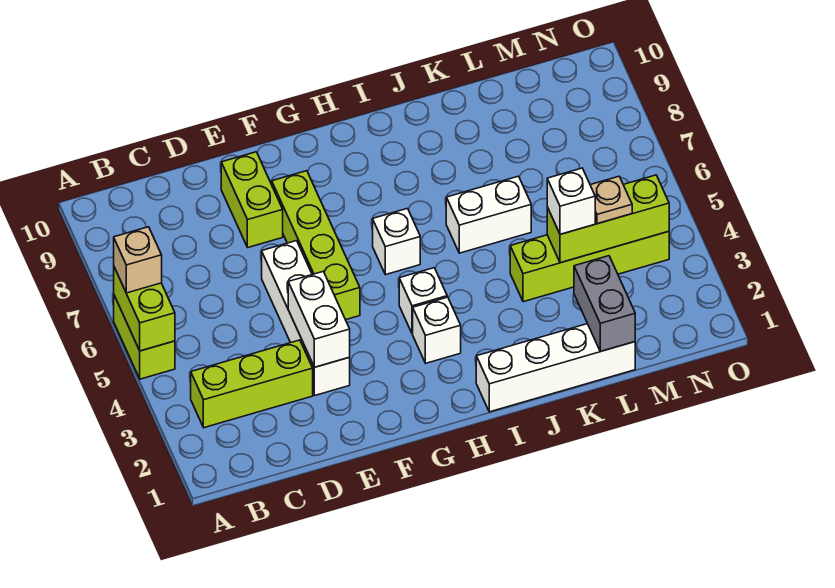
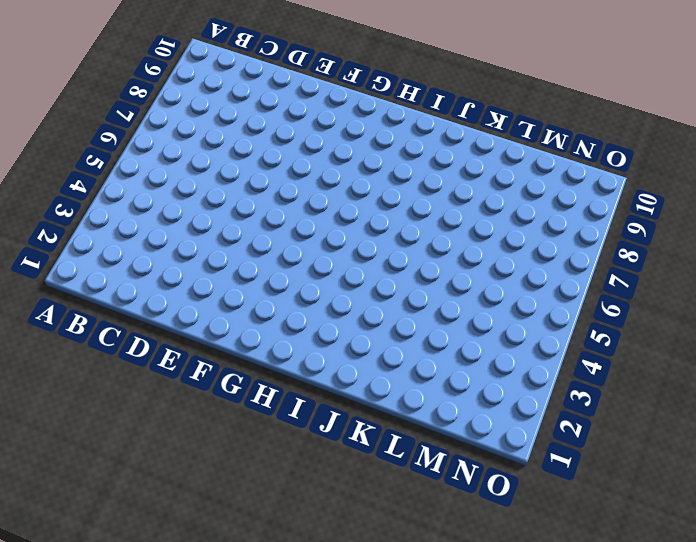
none -> lime brick A5:A6 level 1
none -> lime brick B3:D3 level 1
none -> white brick E3:E6 level 1

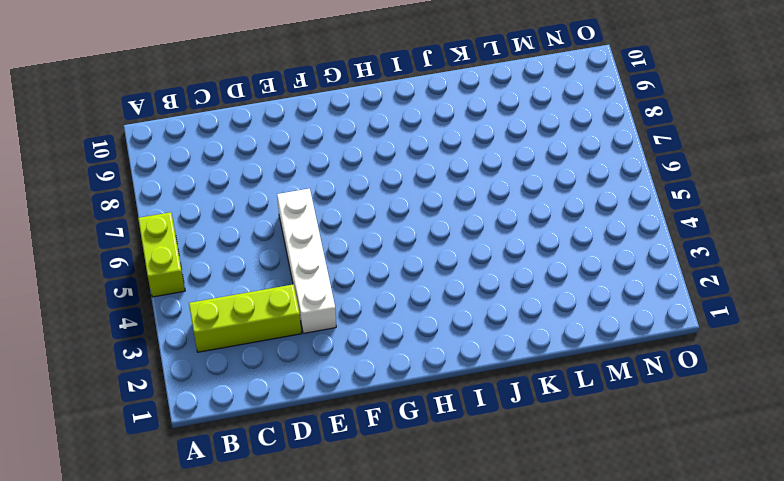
none -> lime brick E8:E9 level 1
none -> lime brick F5:F8 level 1
none -> white brick H3 level 1

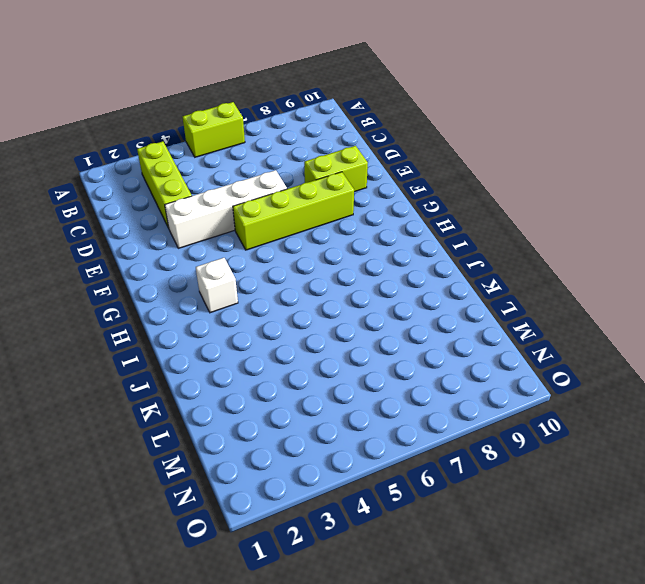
none -> white brick H4 level 1
none -> white brick H6 level 1
none -> white brick I1:L1 level 1

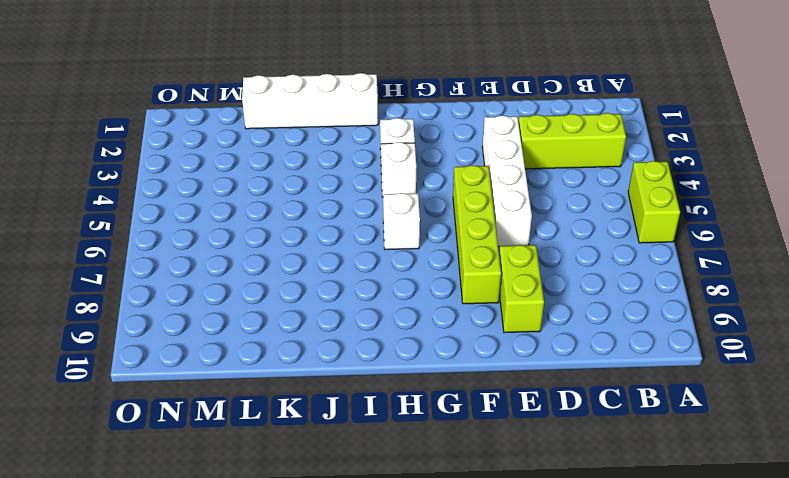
none -> white brick J6:K6 level 1
none -> lime brick K4:N4 level 1
none -> lime brick A5:A6 level 2

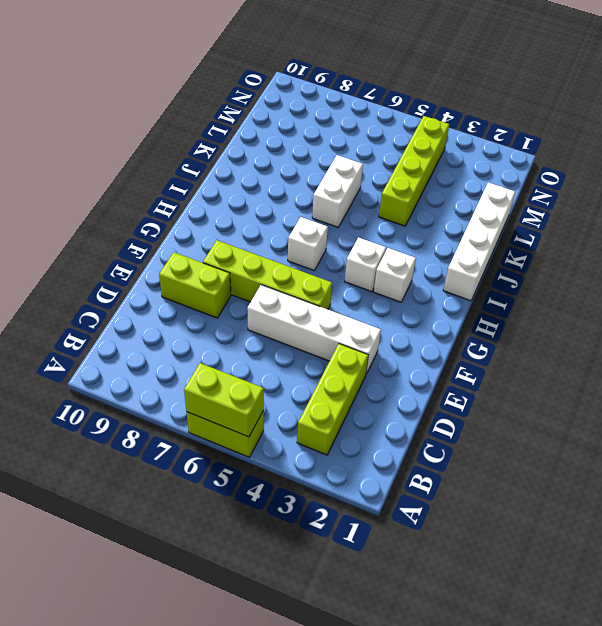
none -> white brick E3:E4 level 2
none -> grey brick L1:L2 level 2
none -> lime brick L4:N4 level 2

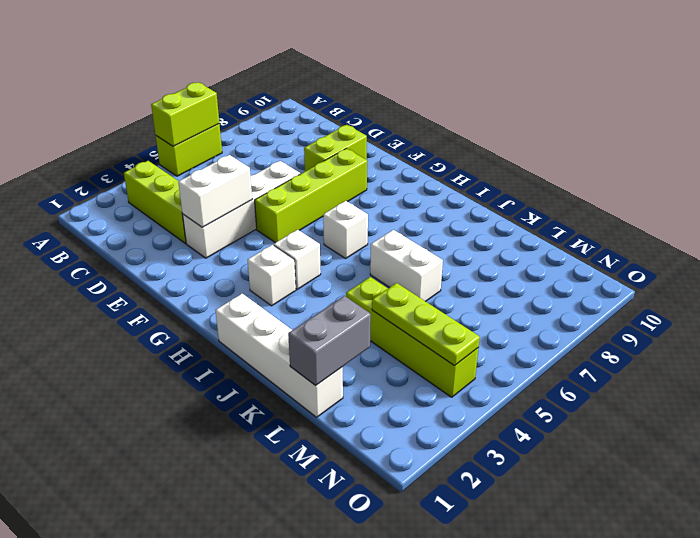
lime plate L4:N4 level 2 -> lime brick L4:N4 level 2
none -> tan brick A6 level 3
none -> white brick L4 level 3
none -> tan plate M4 level 3

